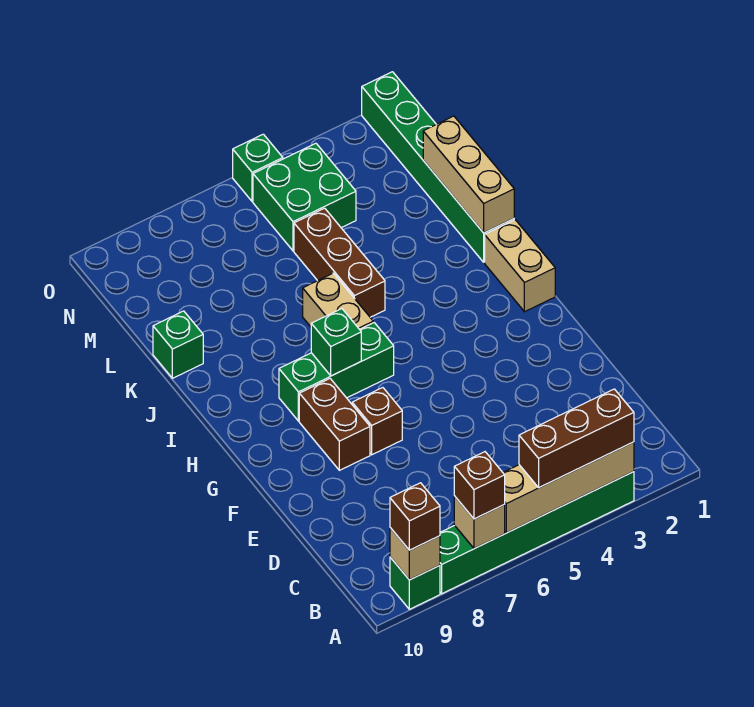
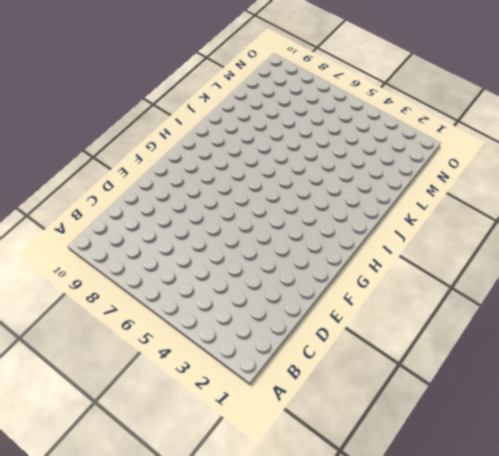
none -> green brick A3:A8 level 1
none -> green brick A9 level 1
none -> brown brick F7 level 1

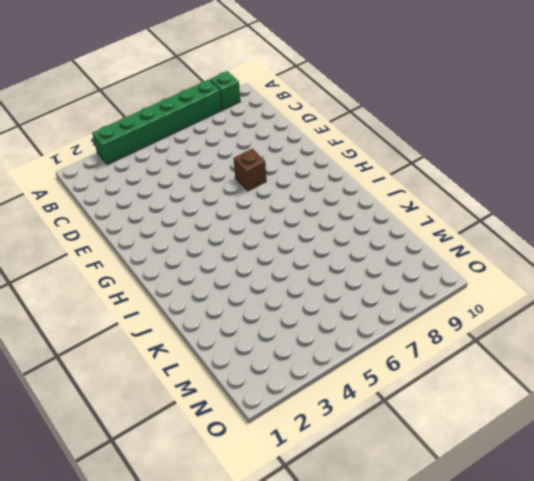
none -> brown brick F8:G8 level 1
none -> tan brick H1:I1 level 1
none -> green brick H6:H8 level 1

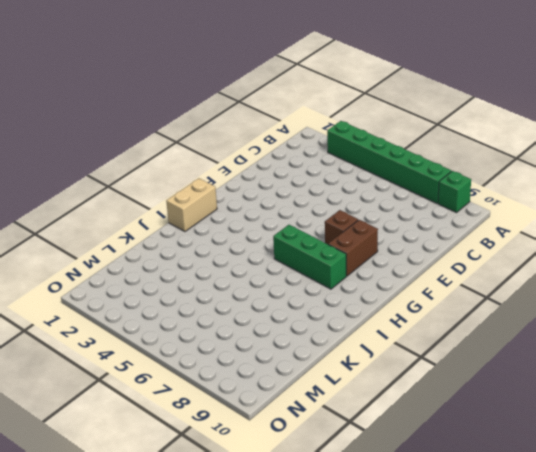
none -> tan brick I6:J6 level 1
none -> green brick J1:O1 level 1
none -> brown brick J5:L5 level 1

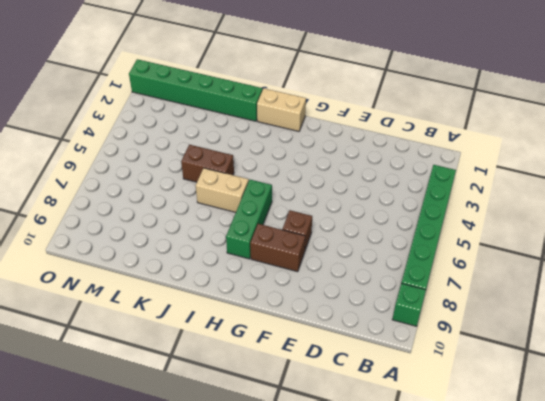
brown brick J5:K5 level 1 -> brown brick J5:L5 level 1
none -> green brick K10 level 1
none -> green brick M4:N5 level 1
none -> green brick O5 level 1

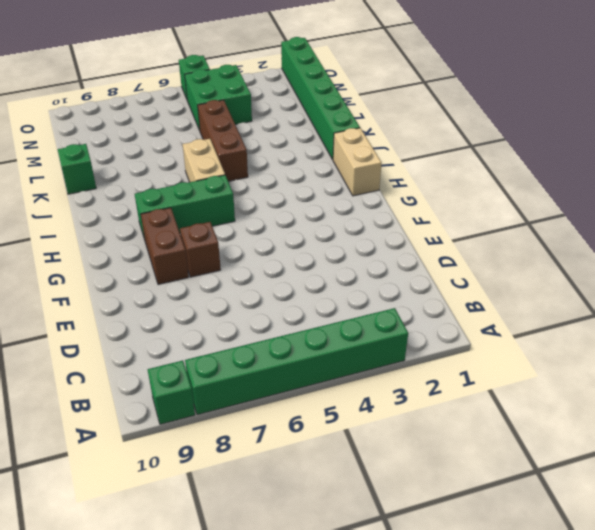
none -> tan brick A3:A6 level 2
none -> tan brick A7 level 2
none -> tan brick A9 level 2

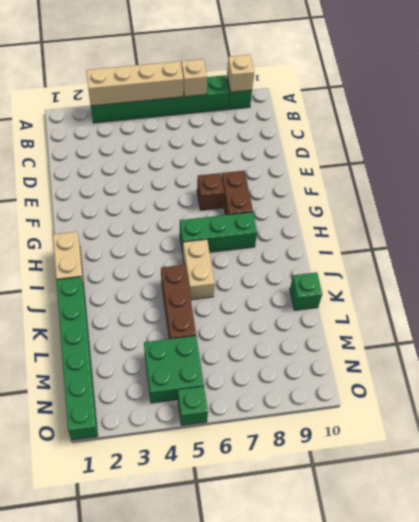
none -> green brick H7 level 2
none -> tan brick J1:L1 level 2
none -> brown brick A3:A5 level 3

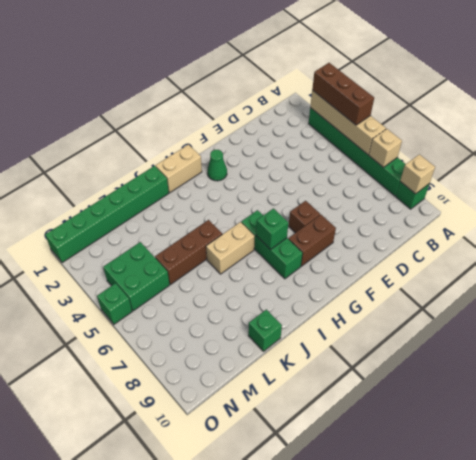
green cone G2 level 1 -> none
none -> tan brick J1:L1 level 2
none -> brown brick A7 level 3
none -> brown brick A9 level 3

